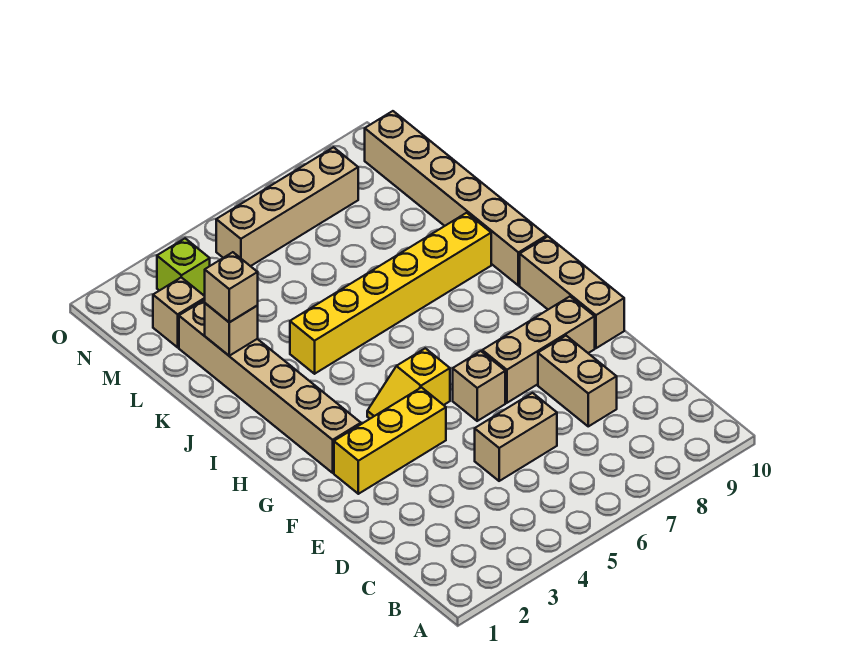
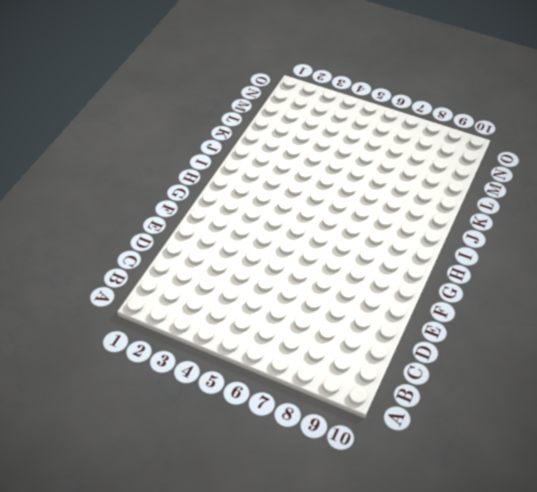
none -> tan brick D5:D6 level 1
none -> tan brick D8:E8 level 1
none -> yellow brick F2:F4 level 1

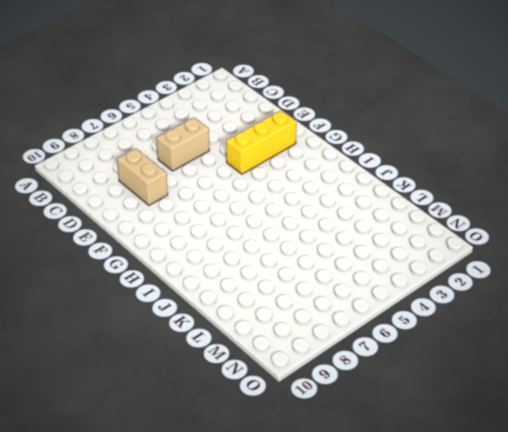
none -> tan brick F6 level 1
none -> tan brick F7:F9 level 1
none -> tan brick F10:H10 level 1

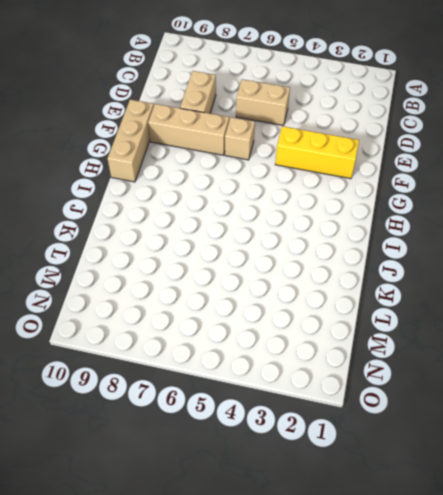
none -> tan brick G2:L2 level 1
none -> yellow slope G4:G5 level 1 top 5
none -> tan brick I10:N10 level 1

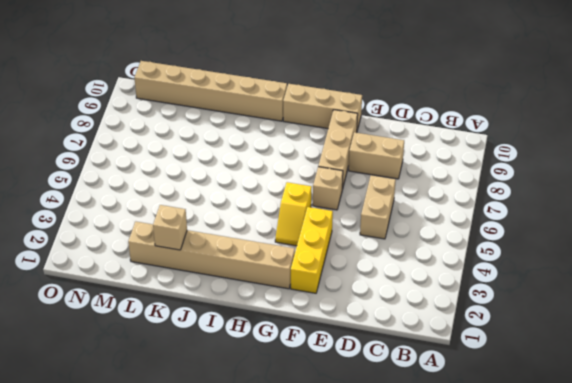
none -> yellow brick J4:J9 level 1
none -> tan brick M2 level 1
none -> lime brick N3 level 1

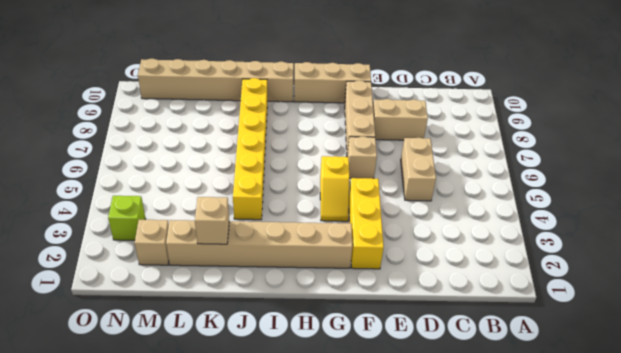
none -> tan brick N5:N8 level 1
none -> tan brick K2 level 3

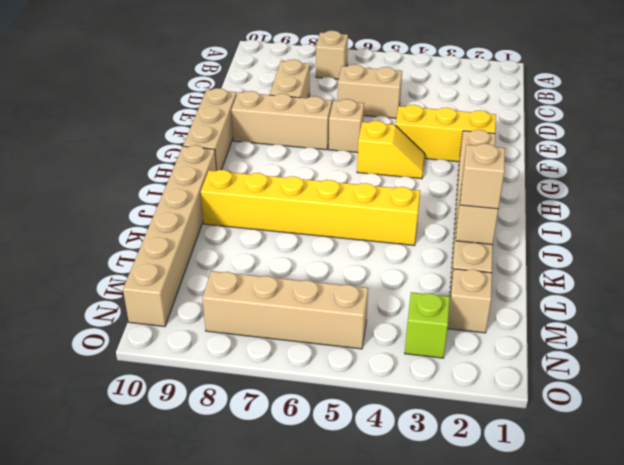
tan brick B7 level 1 -> none

